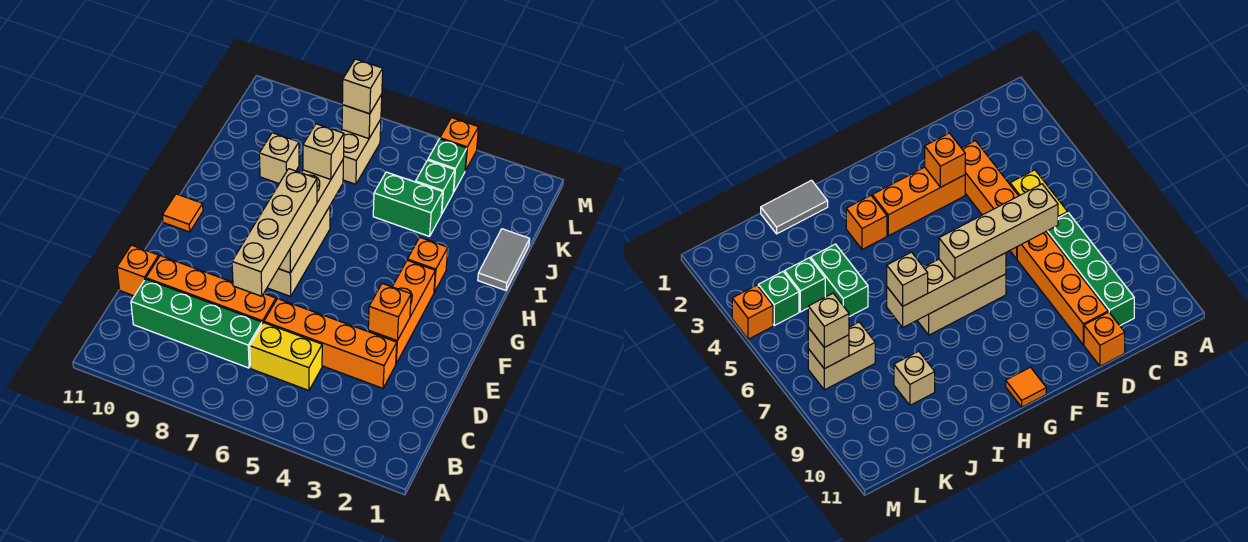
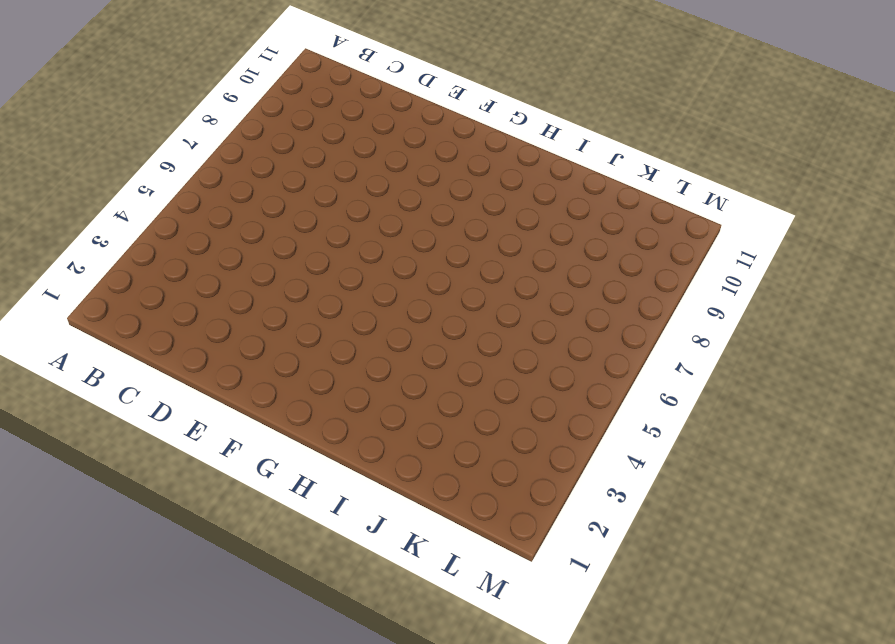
none -> yellow brick C5:C6 level 1
none -> green brick C7:C10 level 1
none -> orange brick D3:D6 level 1

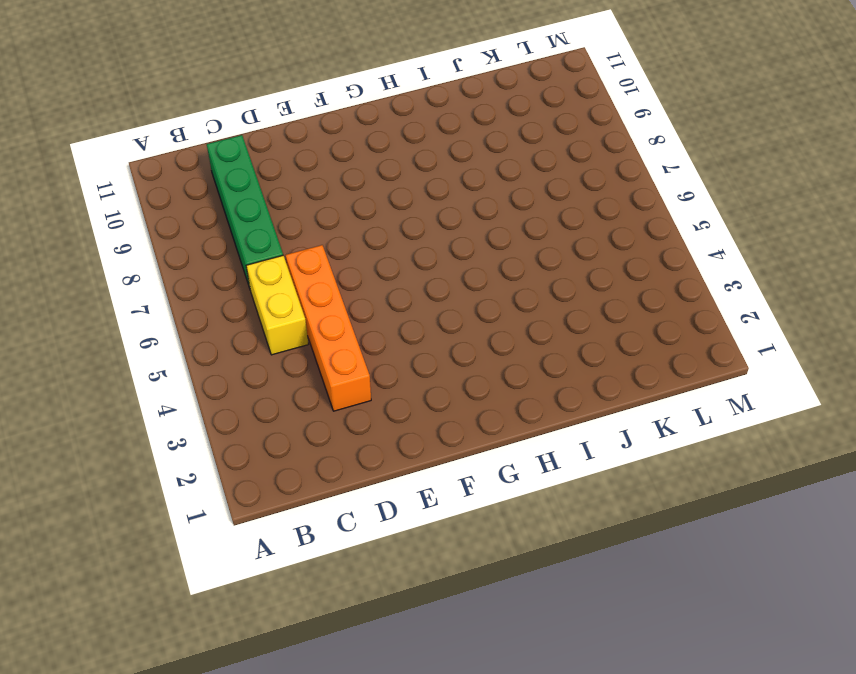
none -> orange brick D7:D10 level 1
none -> orange brick D11 level 1
none -> orange brick E3:G3 level 1

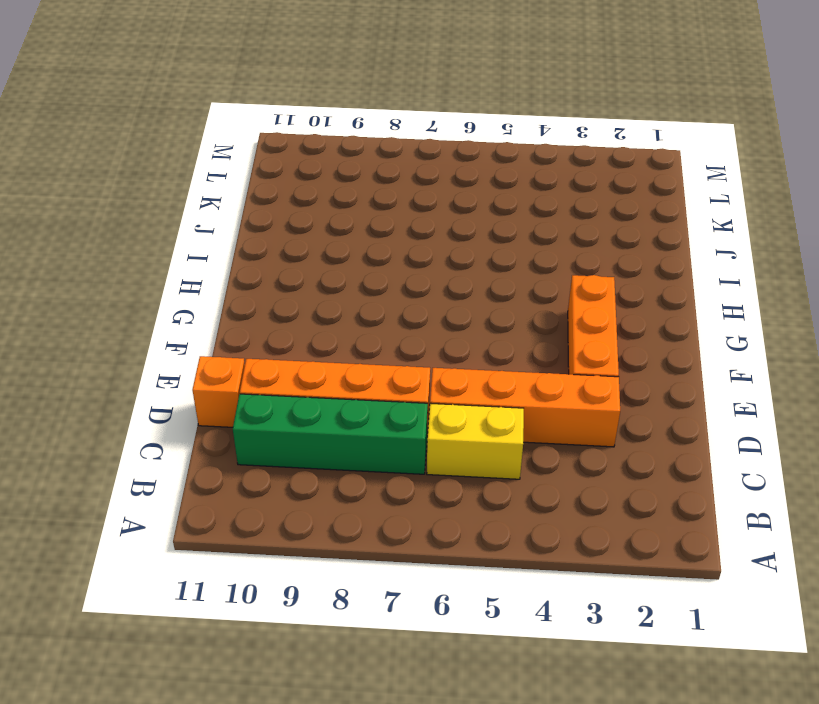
none -> tan brick F7:H7 level 1
none -> orange tile G11 level 1
none -> orange brick H3 level 1

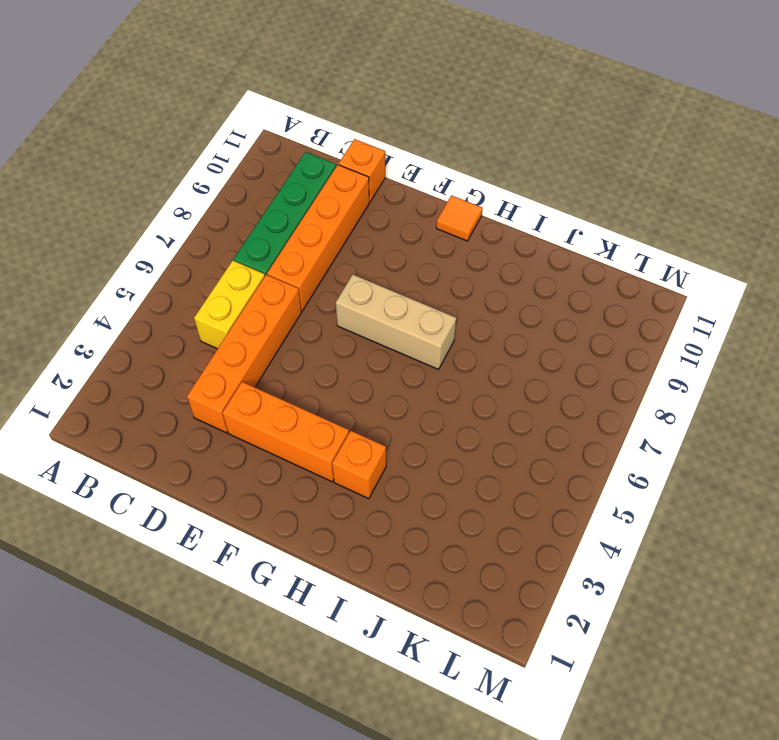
none -> grey tile I1:J1 level 1
none -> green brick J4:J5 level 1
none -> tan brick J9 level 1

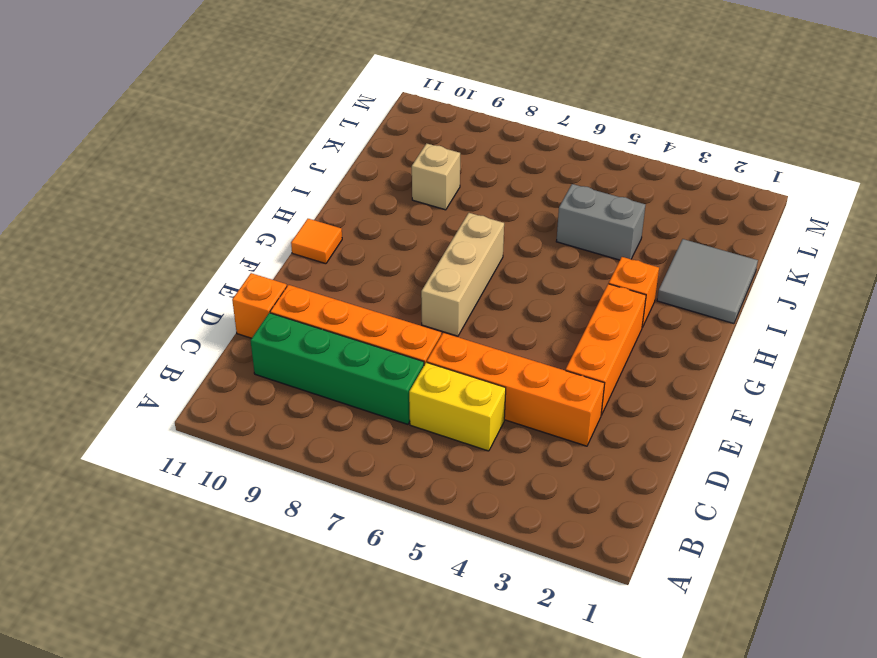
grey tile I1:J2 level 1 -> grey tile I1:J1 level 1
grey brick J4:J5 level 1 -> green brick J4:J5 level 1
none -> green brick K4 level 1
none -> tan brick K7:L7 level 1
none -> green brick L4 level 1

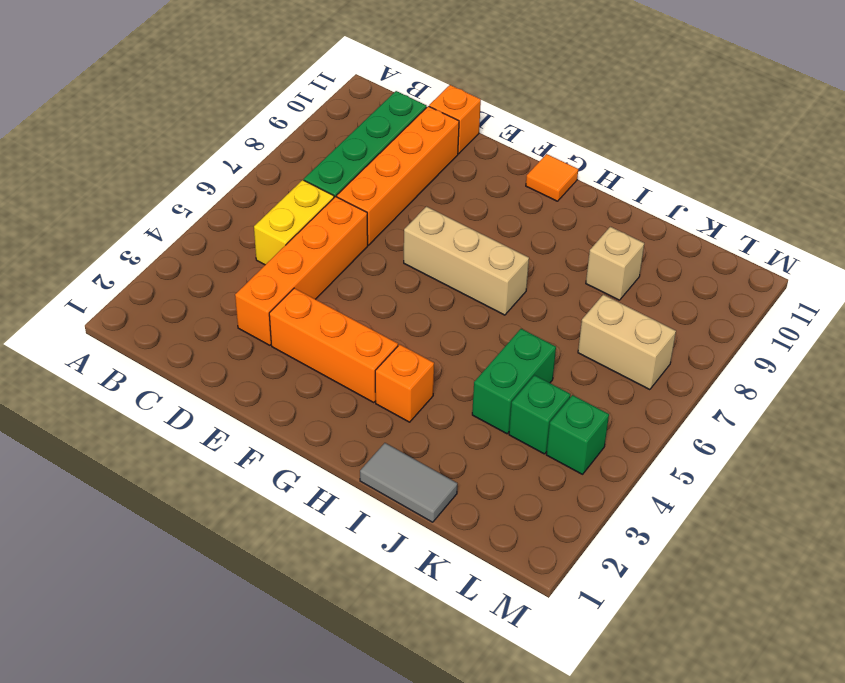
none -> orange brick M4 level 1
none -> orange brick E3 level 2
none -> tan brick F7:I7 level 2

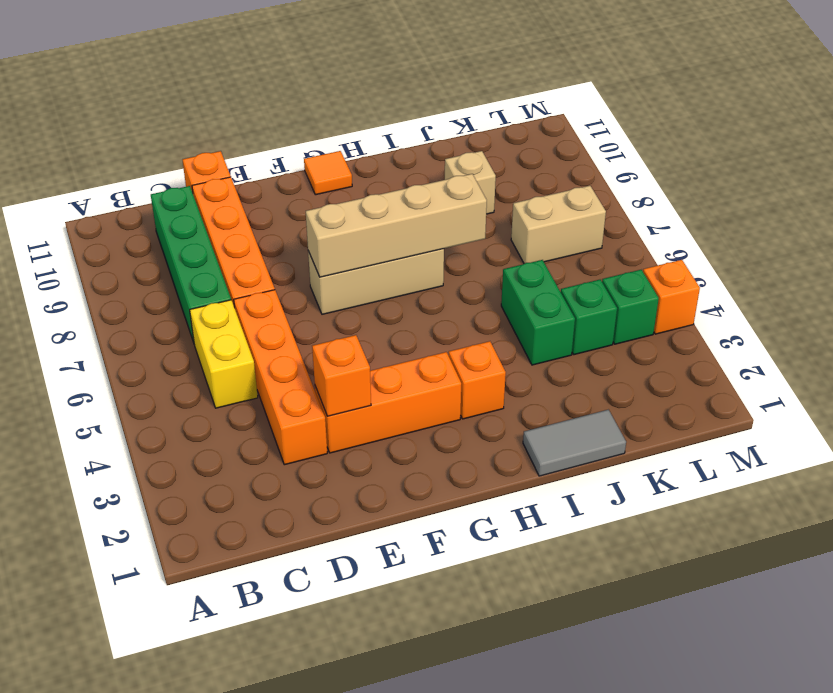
none -> tan brick L7 level 2
none -> tan brick D7:G7 level 3
none -> tan brick I7 level 3

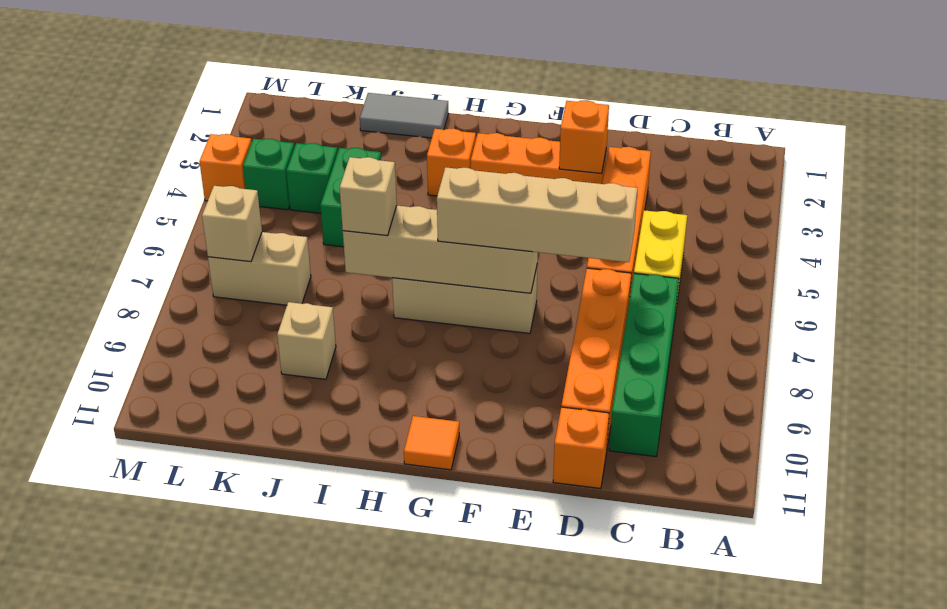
none -> tan brick L7 level 3

